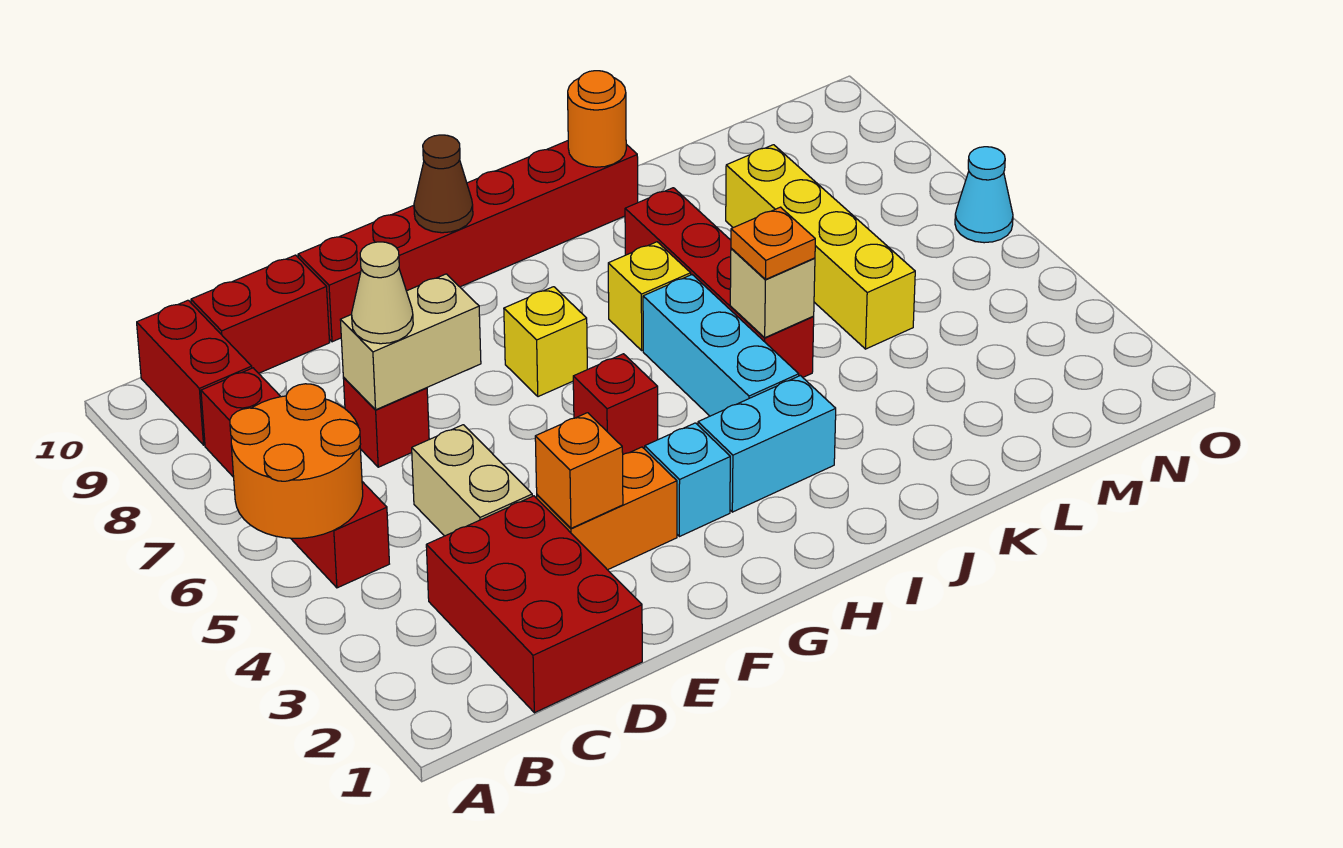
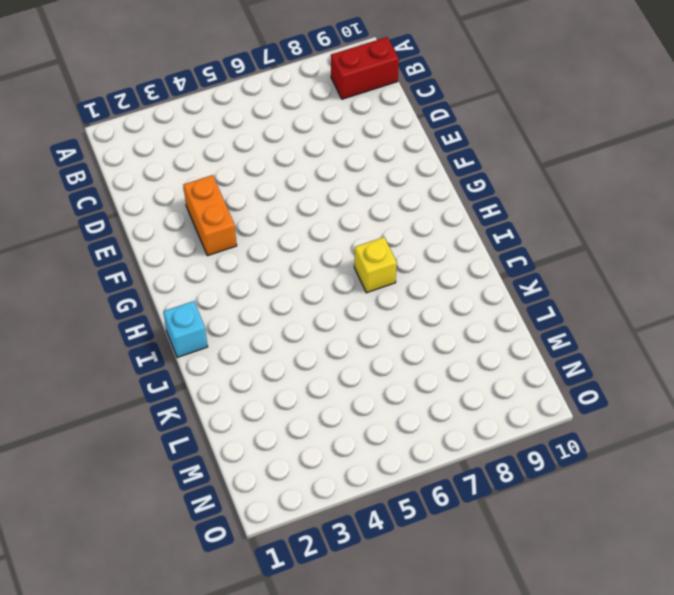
cyan brick I1 level 1 -> cyan brick G3 level 1
none -> red brick B5:B8 level 1
none -> red brick C1:D3 level 1
none -> red brick C10:D10 level 1

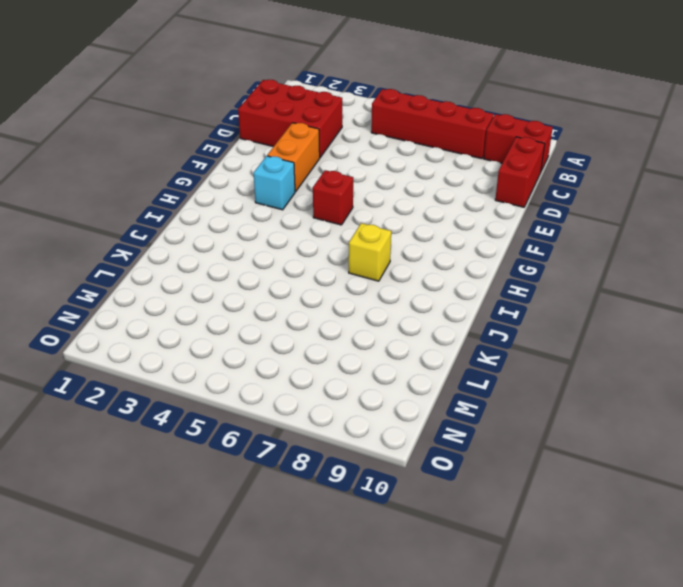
none -> tan brick D4:D5 level 1
none -> red brick D7 level 1
none -> red brick E10:J10 level 1

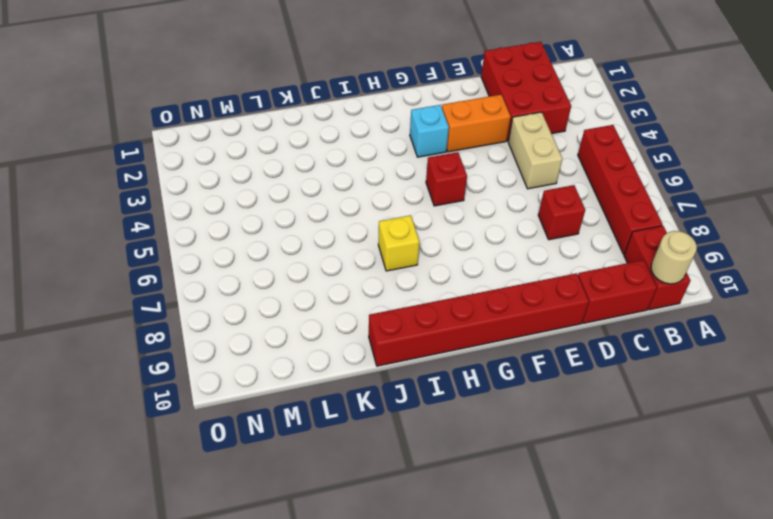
tan round brick B10 level 2 -> none
none -> yellow brick G7 level 1
none -> cyan brick H3:I3 level 1
none -> cyan brick I4:I6 level 1

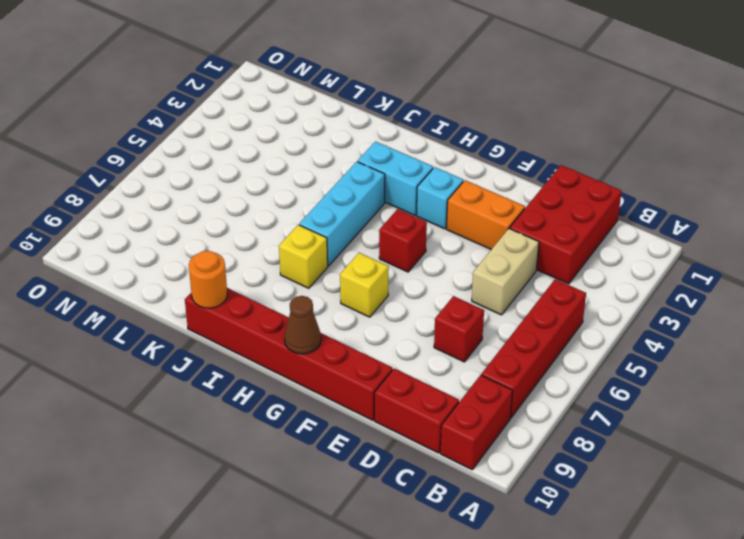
none -> red brick J5:J8 level 1
none -> yellow brick L5:L8 level 1
none -> cyan cone O6 level 1

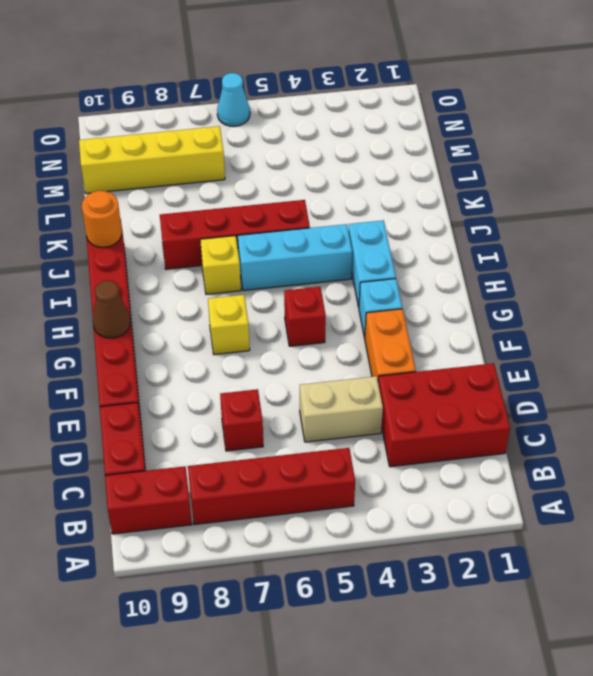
yellow brick M7:M10 level 1 -> yellow brick L5:L8 level 1
none -> orange round brick A5:B6 level 2
none -> tan brick D7:E7 level 2
none -> orange brick E3 level 2

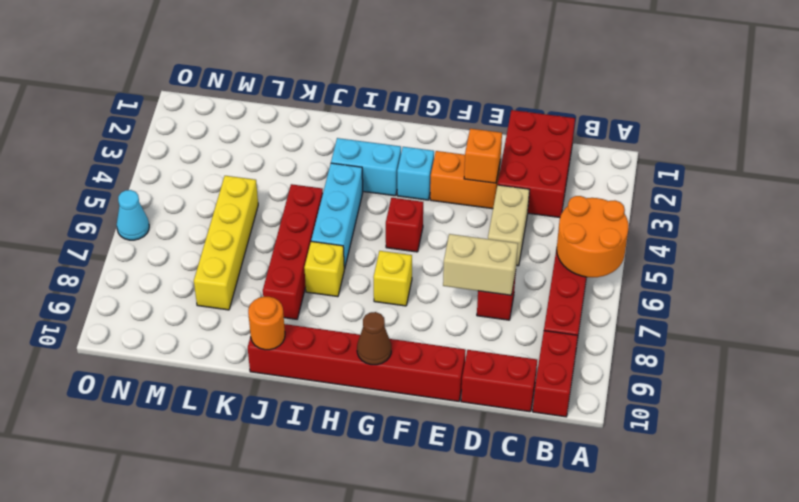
none -> tan brick J5 level 2
none -> tan cone D7 level 3
none -> orange plate J5 level 3

